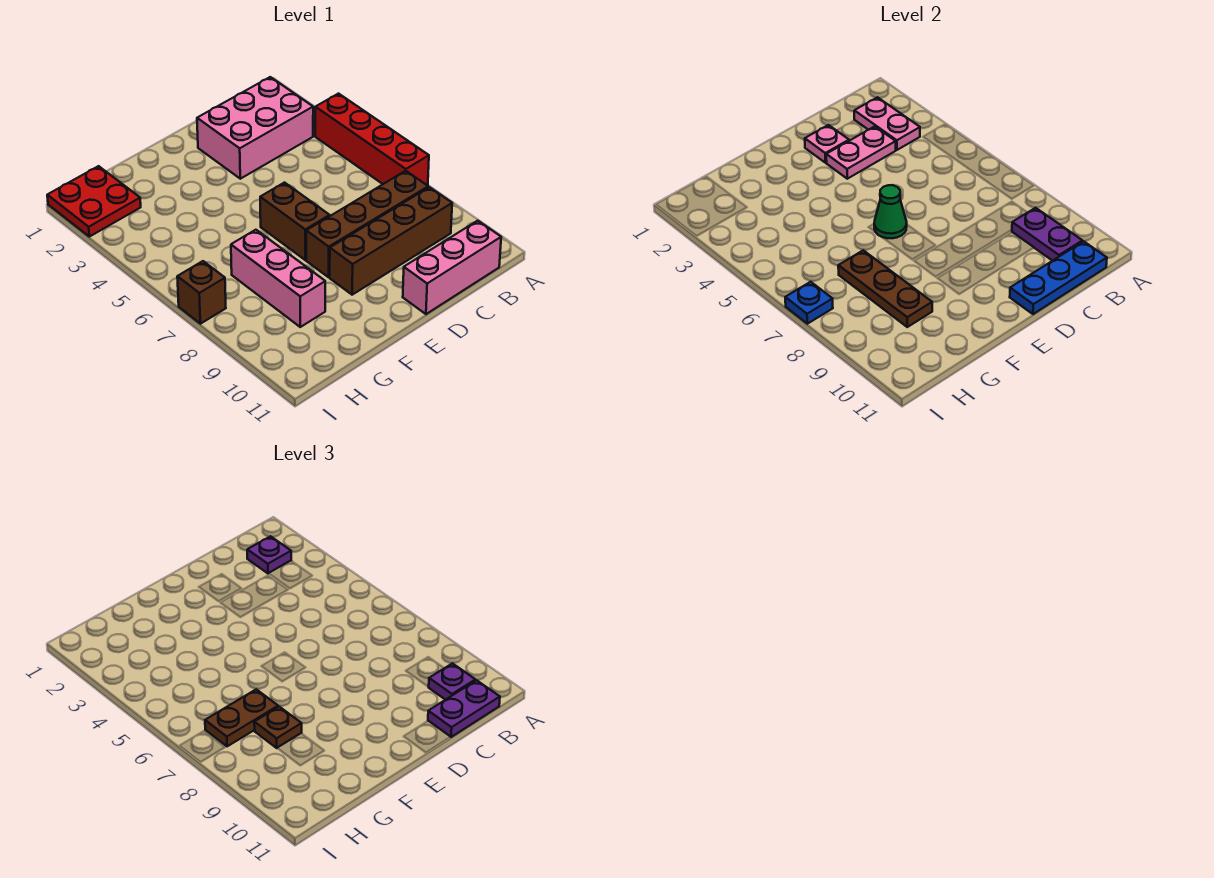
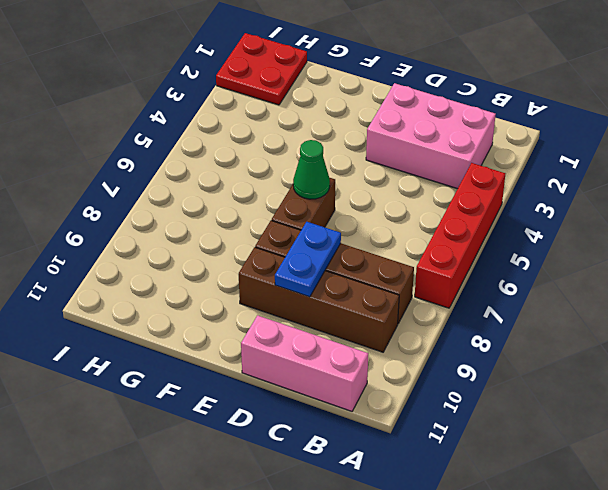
blue plate D8:D9 level 2 -> none
none -> pink brick G7:G9 level 1
none -> brown brick I7 level 1
none -> pink plate B2:B3 level 2

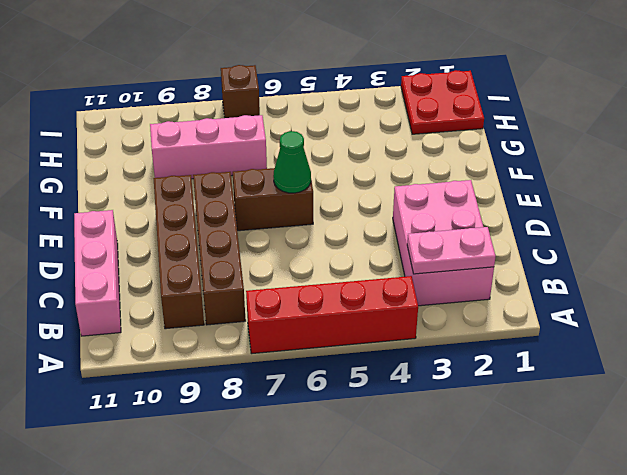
none -> purple plate B9:B10 level 2
none -> blue plate B11:D11 level 2
none -> pink plate C3:D3 level 2

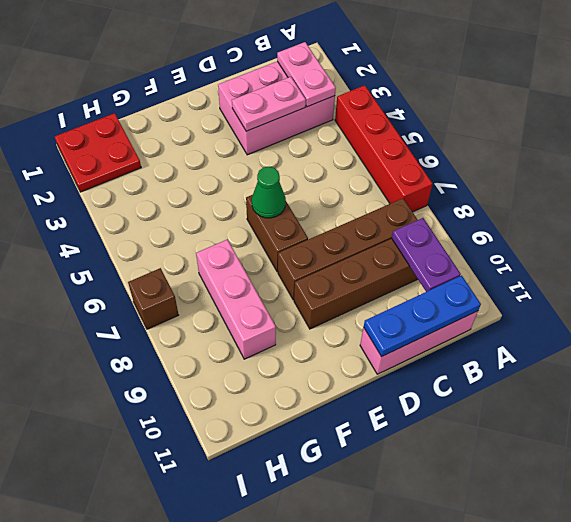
none -> pink plate D2 level 2
none -> brown plate G7:G9 level 2
none -> blue plate I7 level 2

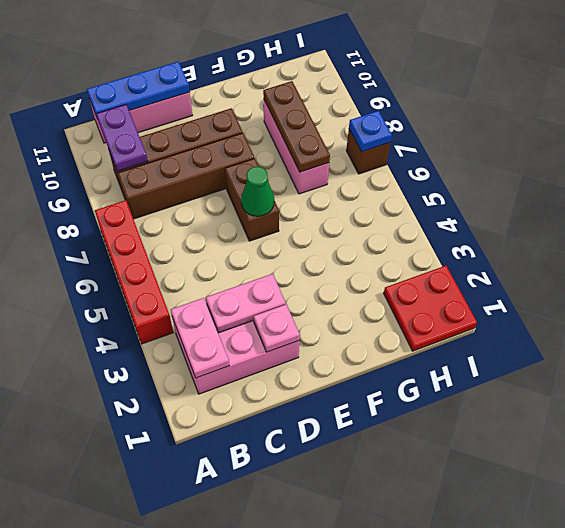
none -> purple plate B2 level 3
none -> purple plate B10 level 3
none -> purple plate B11:C11 level 3

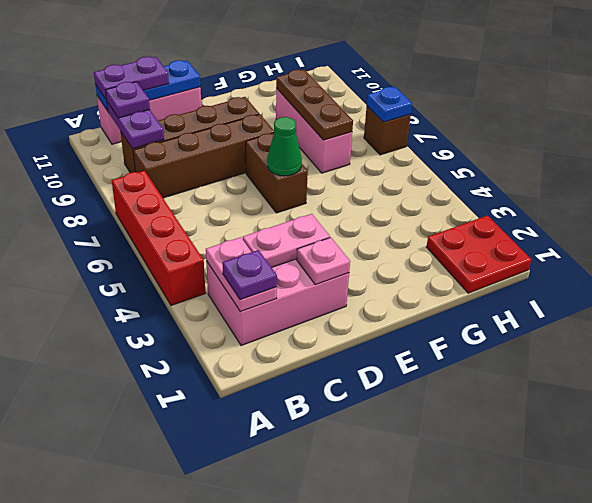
none -> brown plate G7:H7 level 3
none -> brown plate G8 level 3

